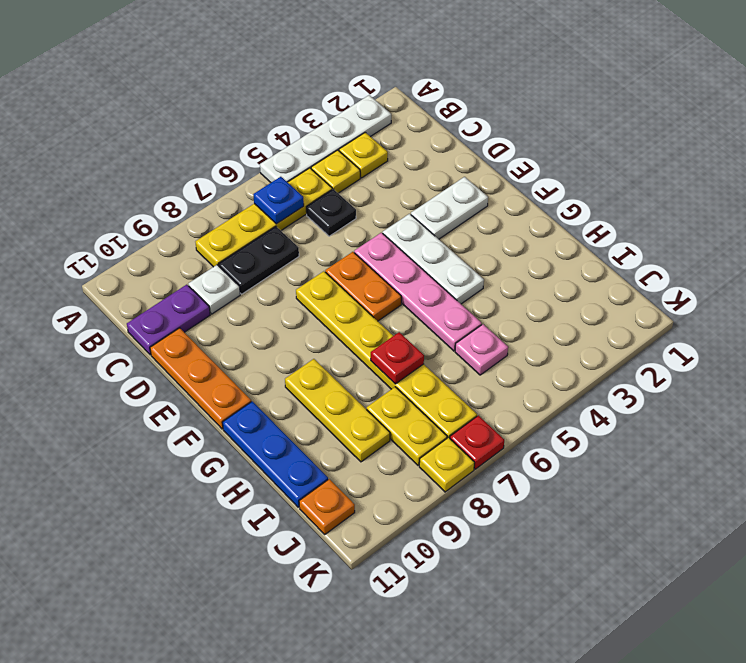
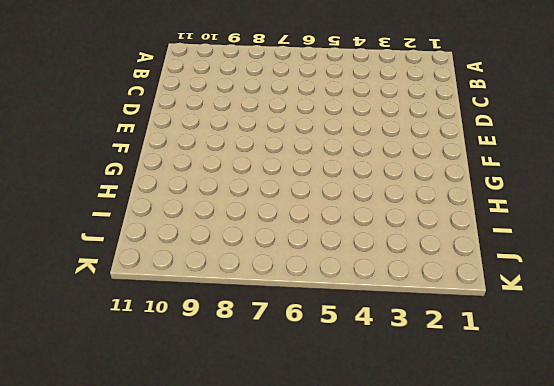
none -> white plate A2:A5 level 1
none -> yellow plate B3 level 1
none -> yellow plate B4 level 1

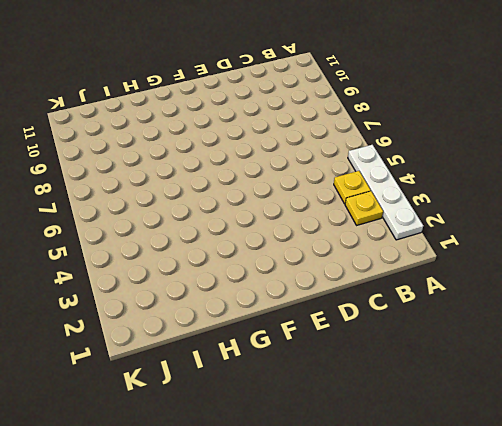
none -> yellow plate B5:B8 level 1
none -> black plate C5 level 1
none -> black plate C7:C8 level 1

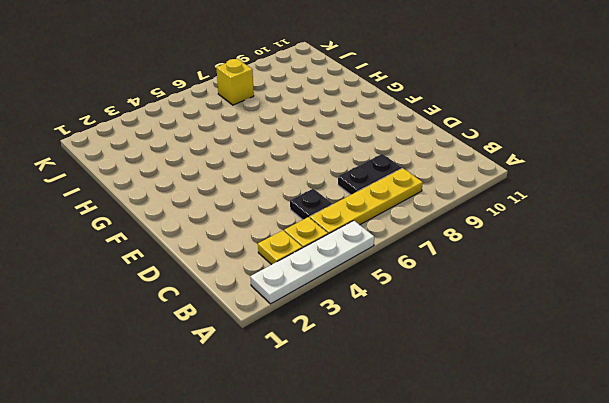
yellow brick J7 level 1 -> yellow plate E7:J7 level 1
none -> white plate C9 level 1
none -> purple plate C10:C11 level 1
none -> orange plate D11:F11 level 1

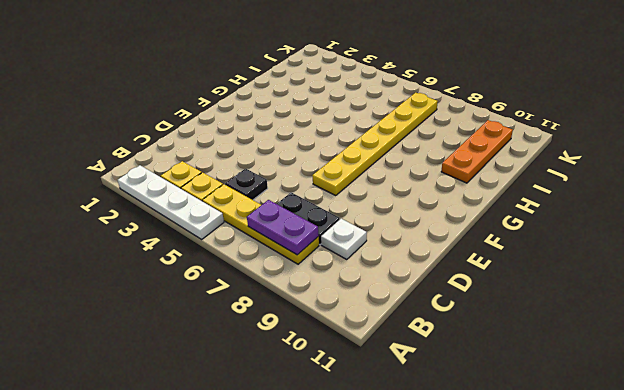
purple plate B7:B8 level 2 -> purple plate C10:C11 level 1
orange plate H10:J10 level 1 -> orange plate D11:F11 level 1
none -> white plate E2:E3 level 1
none -> white plate E4:G4 level 1
none -> pink plate E5:H5 level 1

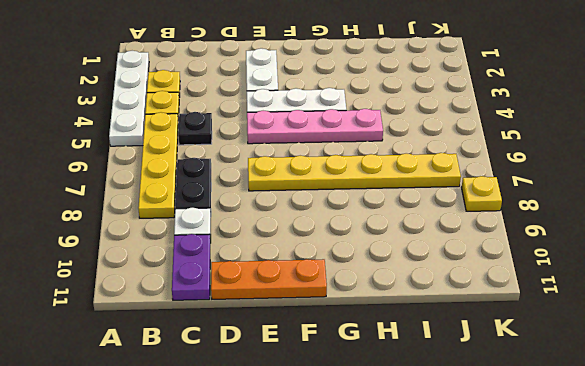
none -> orange plate E6:F6 level 1
none -> yellow plate G9:I9 level 1
none -> blue plate G11:I11 level 1

